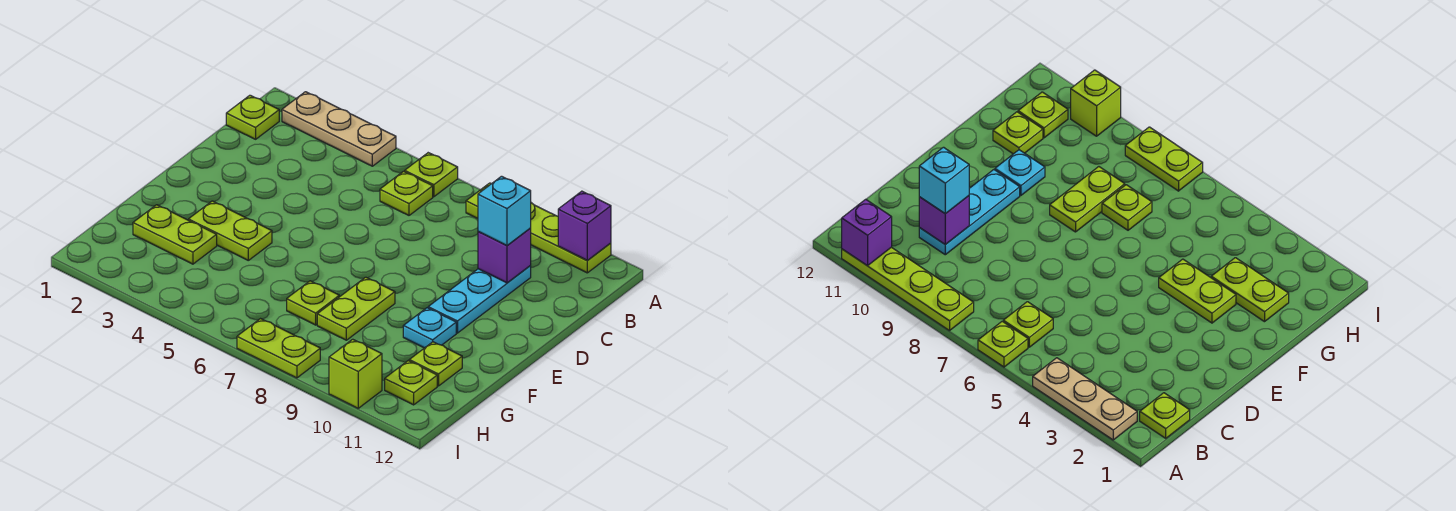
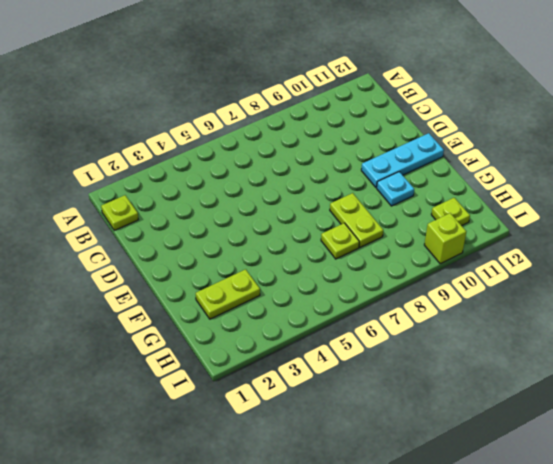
cyan plate E10:E12 level 1 -> cyan plate C10:E10 level 1
none -> tan plate A2:A4 level 1
none -> lime plate A6 level 1
none -> lime plate A8:A11 level 1

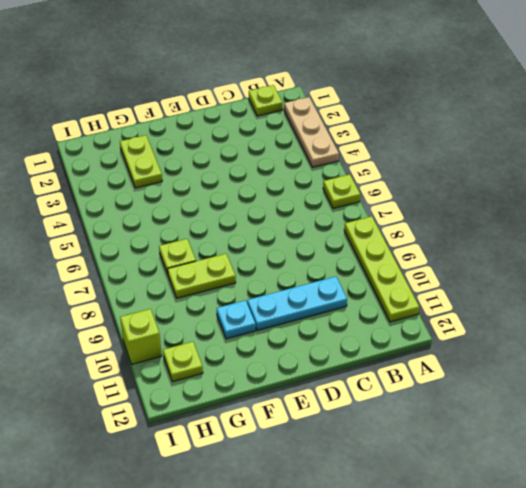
none -> lime plate B6 level 1
none -> lime plate F3:F4 level 1
none -> lime plate G11 level 1

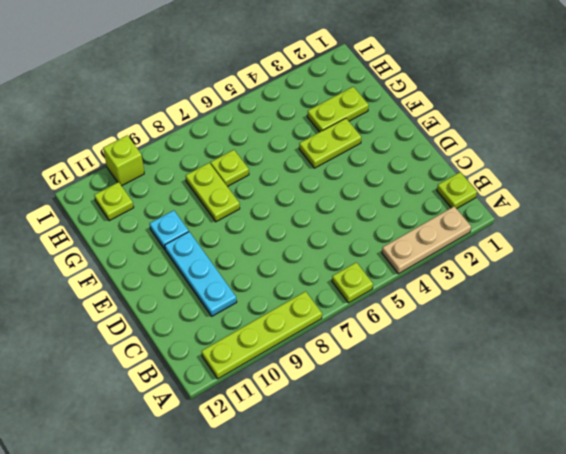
none -> lime plate B6 level 1
none -> lime plate G11 level 1
none -> lime plate I7:I8 level 1

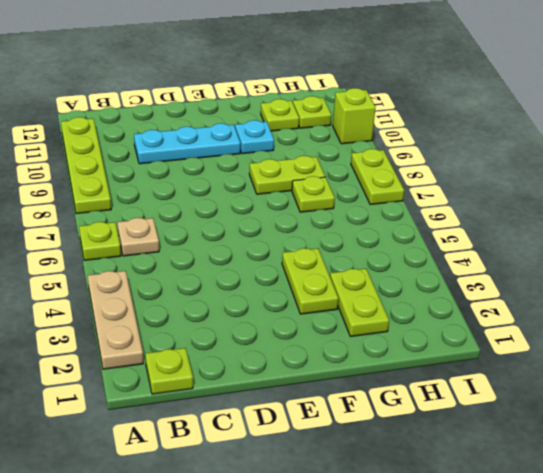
tan plate B6 level 1 -> lime plate B6 level 1
none -> purple brick A11 level 2
none -> purple brick C10 level 2
none -> cyan brick C10 level 3

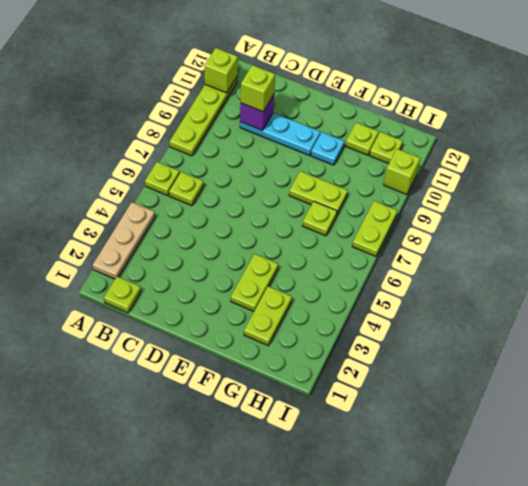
lime brick A11 level 2 -> purple brick A11 level 2
lime brick C10 level 3 -> cyan brick C10 level 3

